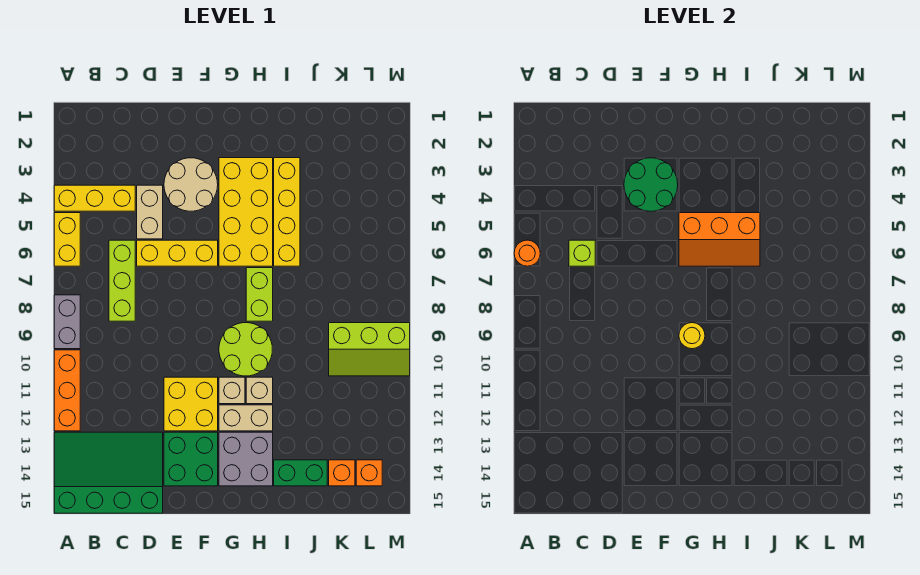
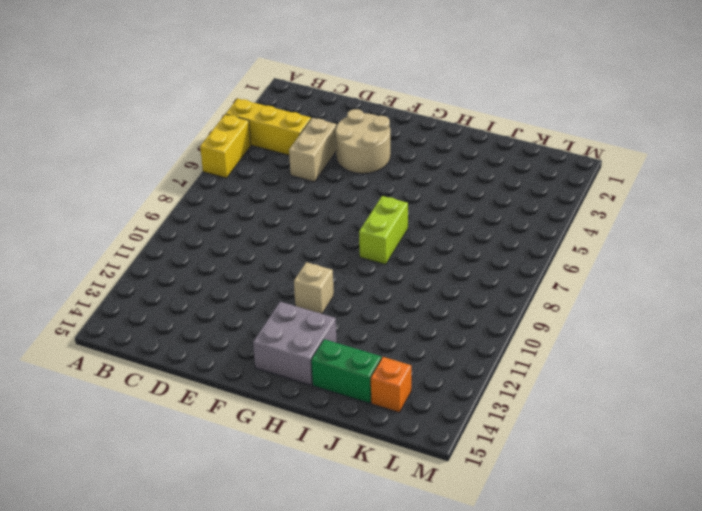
none -> grey brick A8:A9 level 1
none -> orange brick A10:A12 level 1
none -> green slope A13:D15 level 1 top 15

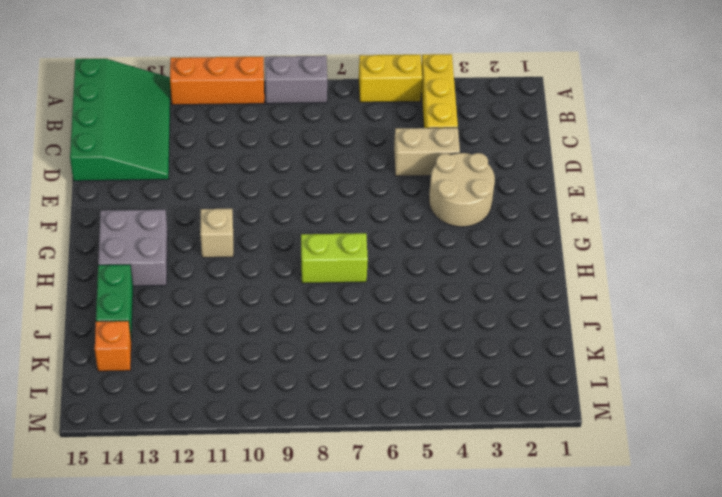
none -> lime brick C6:C8 level 1
none -> yellow brick D6:F6 level 1
none -> yellow brick E11:F12 level 1

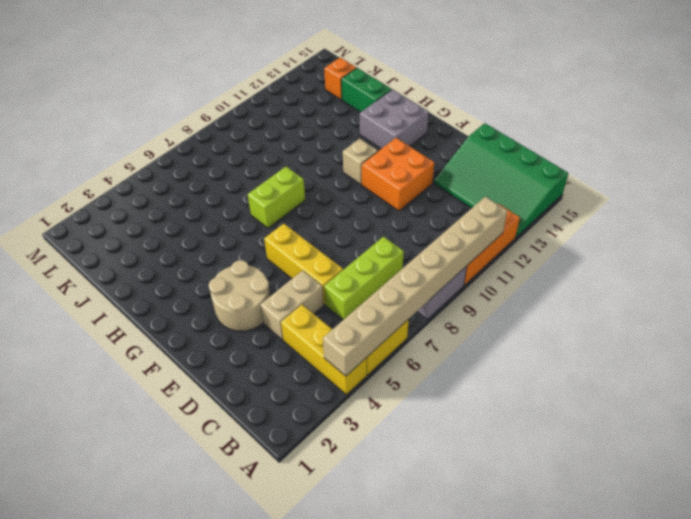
tan brick A4:A11 level 2 -> orange round brick A6 level 2
orange brick E11:F12 level 1 -> yellow brick E11:F12 level 1
none -> green brick E13:F14 level 1
none -> yellow brick G3:H6 level 1
none -> lime round brick G9:H10 level 1

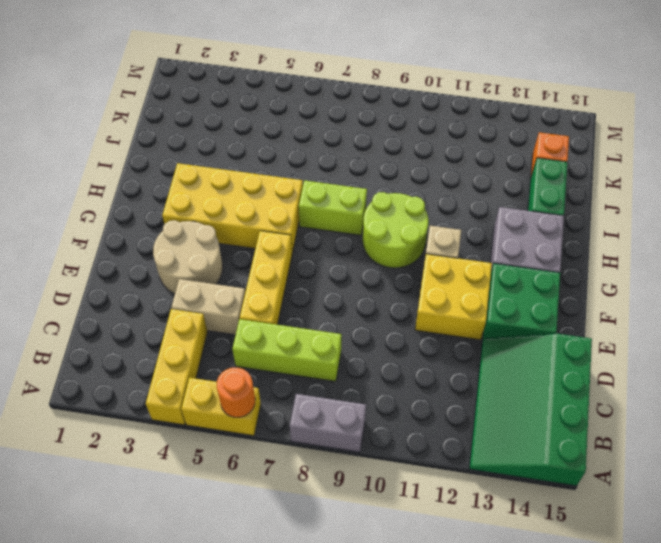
none -> orange brick A10:A12 level 1
none -> tan brick G12:H12 level 1
none -> tan brick H11 level 1

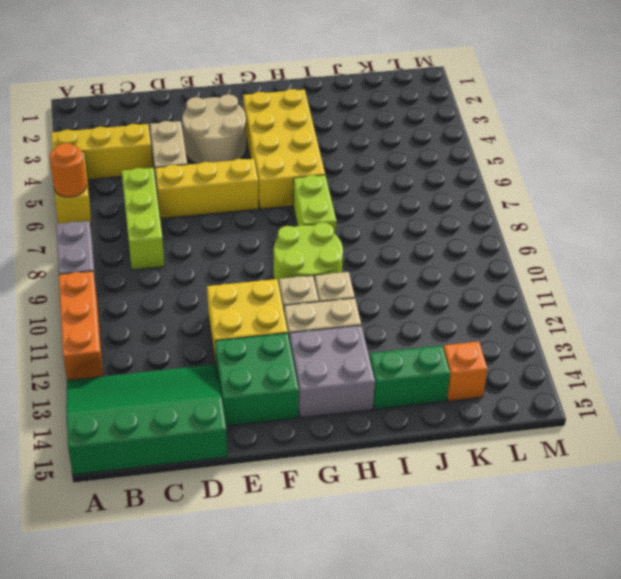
none -> yellow brick I3:I6 level 1
none -> lime slope K9:M10 level 1 top 9
none -> orange brick L14 level 1

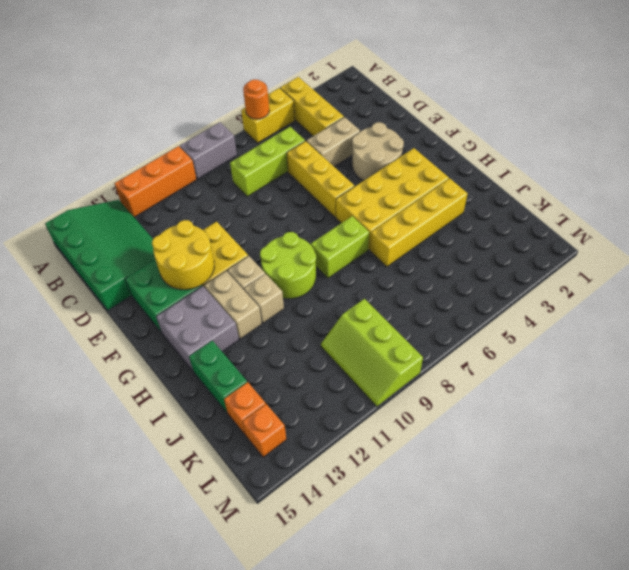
yellow round brick E12:F13 level 2 -> none
none -> lime brick C6 level 2
none -> green round brick E3:F4 level 2
none -> orange slope G5:I6 level 2 top 5

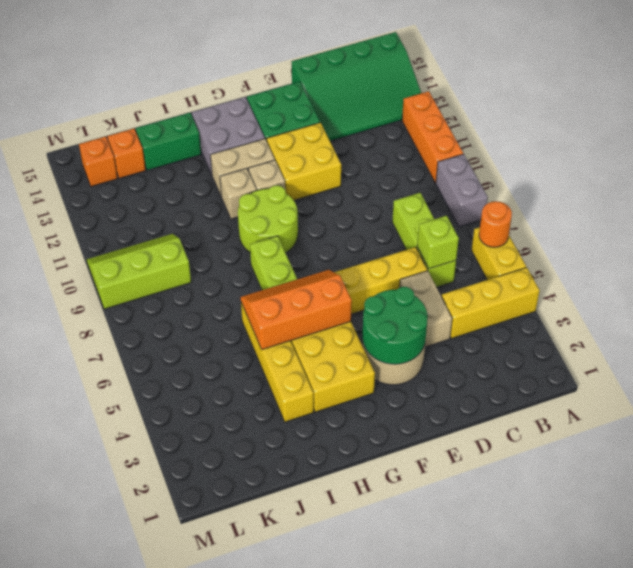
none -> yellow round brick G9 level 2

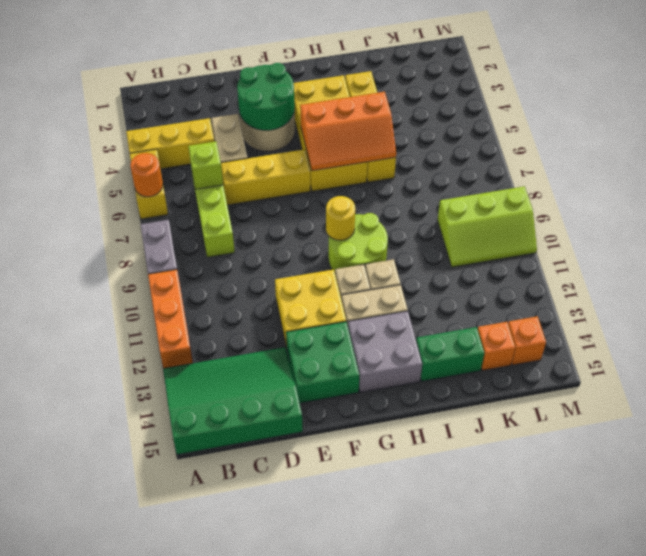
none -> lime brick H7:H8 level 1

